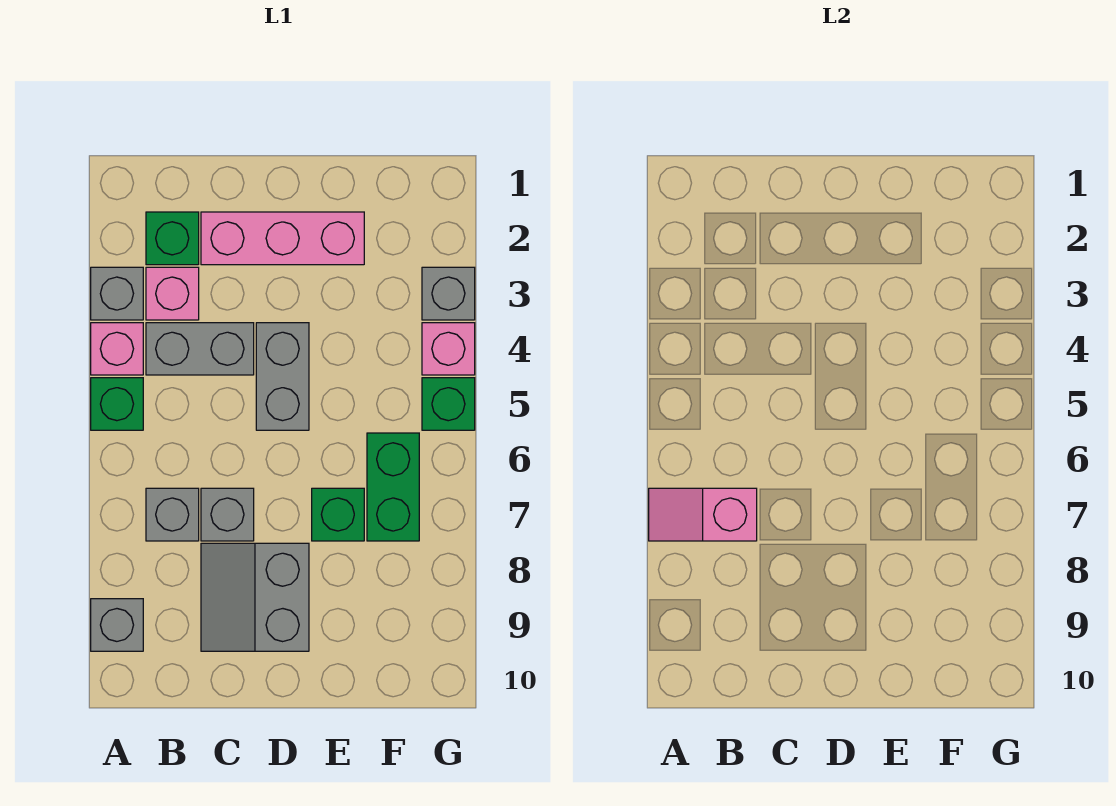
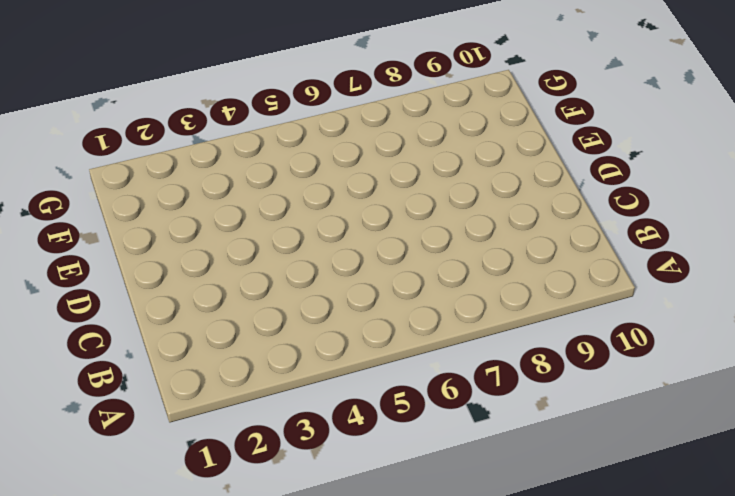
none -> grey brick A3 level 1
none -> pink brick A4 level 1
none -> green brick A5 level 1

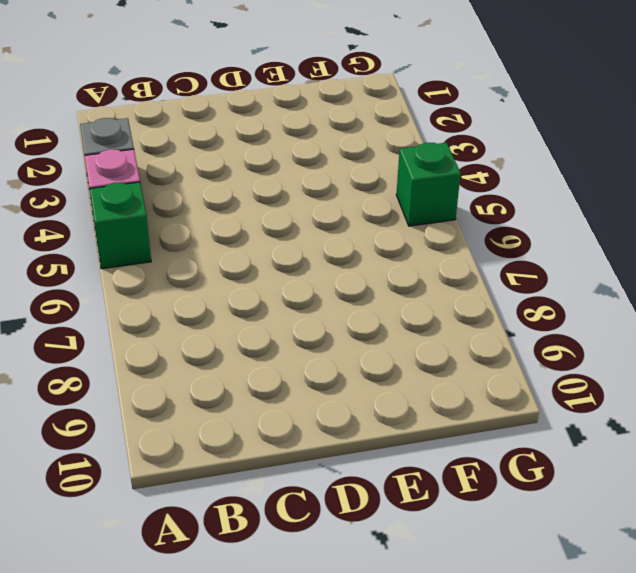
none -> grey brick A9 level 1
none -> green brick B2 level 1
none -> pink brick B3 level 1

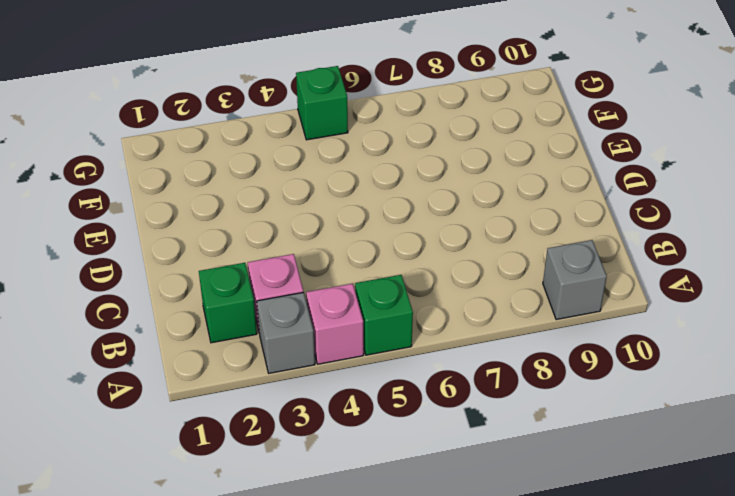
none -> grey brick B4:C4 level 1
none -> grey brick B7 level 1
none -> pink brick C2:E2 level 1

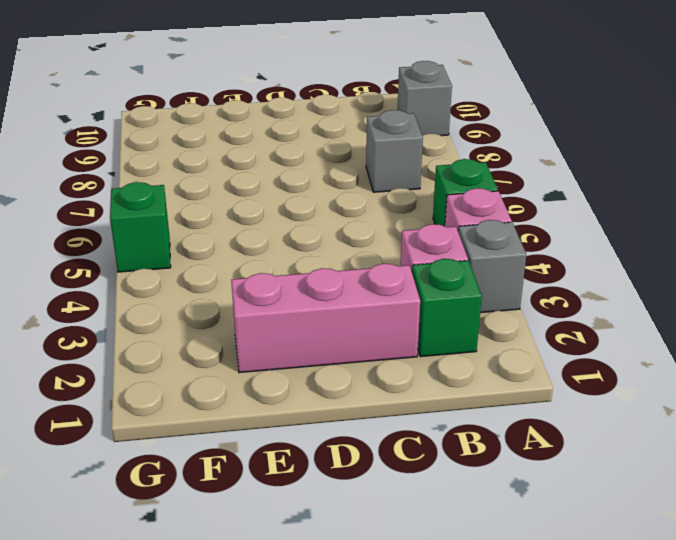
none -> grey brick B4:C4 level 1
none -> grey brick C7 level 1
none -> grey slope C8:D9 level 1 top D

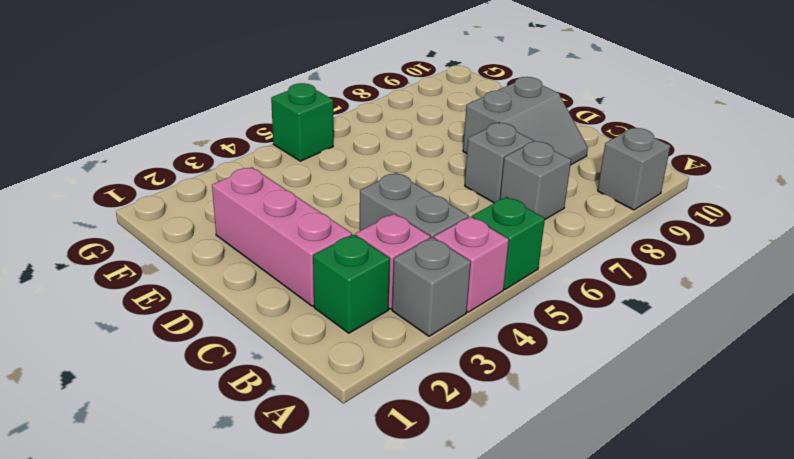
none -> grey brick D4:D5 level 1
none -> green brick E7 level 1
none -> green brick F6:F7 level 1

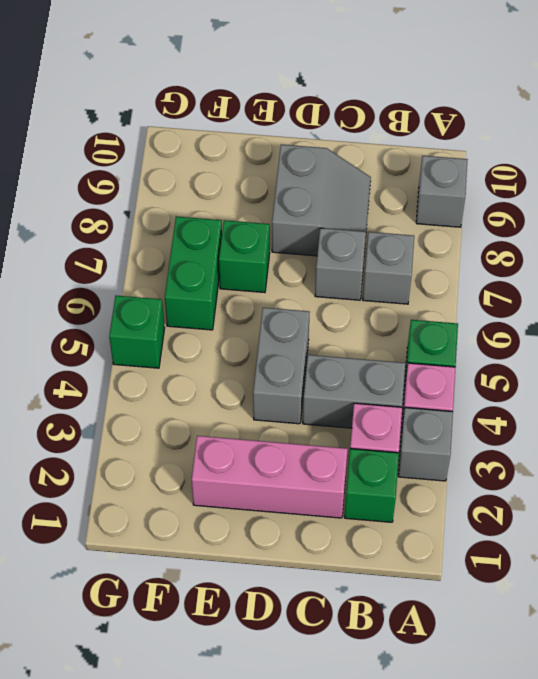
none -> grey brick G3 level 1
none -> pink brick G4 level 1
none -> pink slope A7:B7 level 2 top B

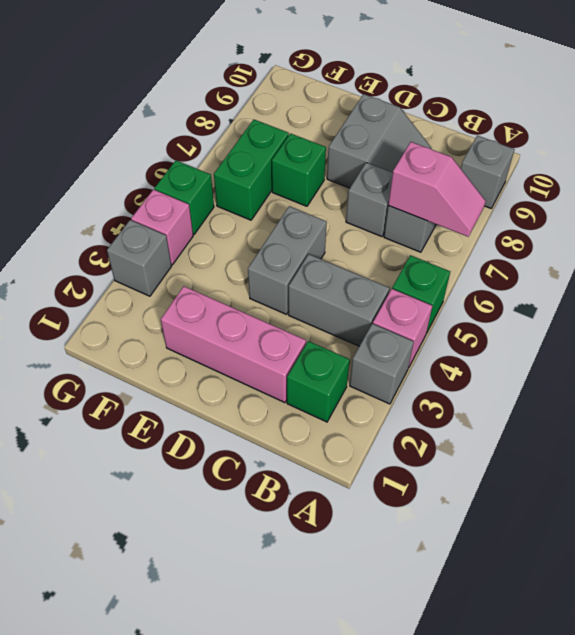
none -> pink brick B3 level 1

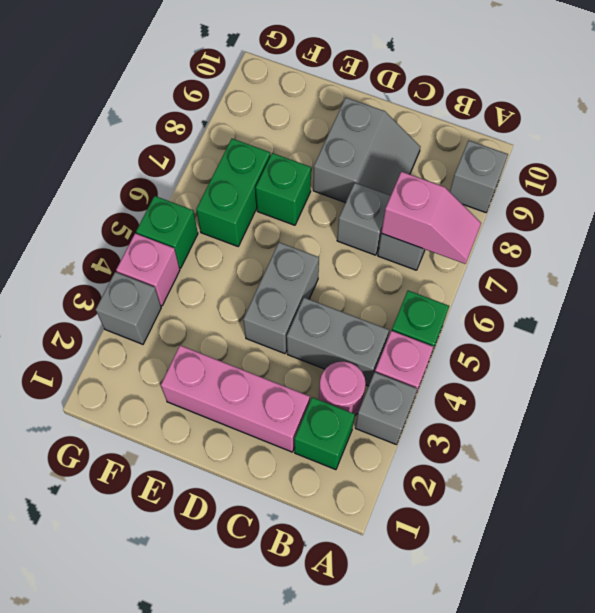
pink round brick B3 level 1 -> pink brick B3 level 1

